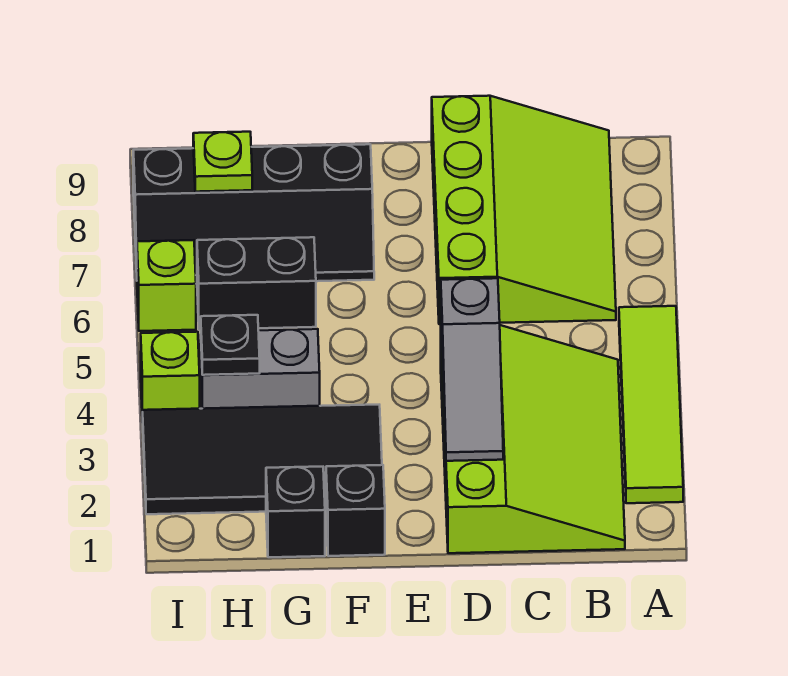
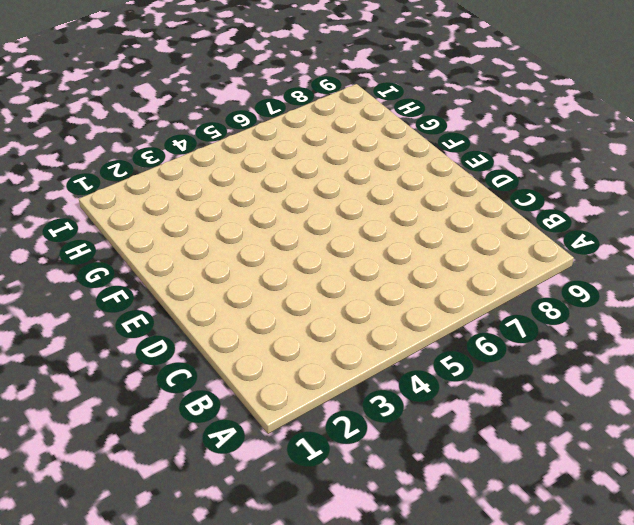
none -> lime tile A2:A5 level 1
none -> lime slope B1:D4 level 1 top D
none -> lime slope B6:D9 level 1 top D

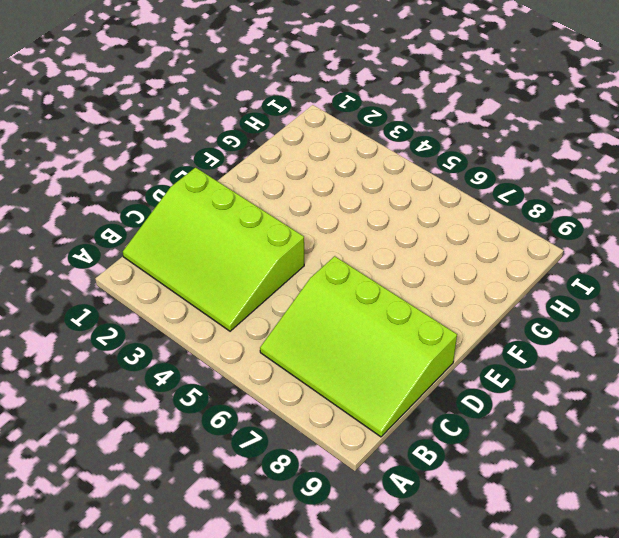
none -> lime tile A2:A5 level 1
none -> black brick F1 level 1
none -> black tile F2:I3 level 1

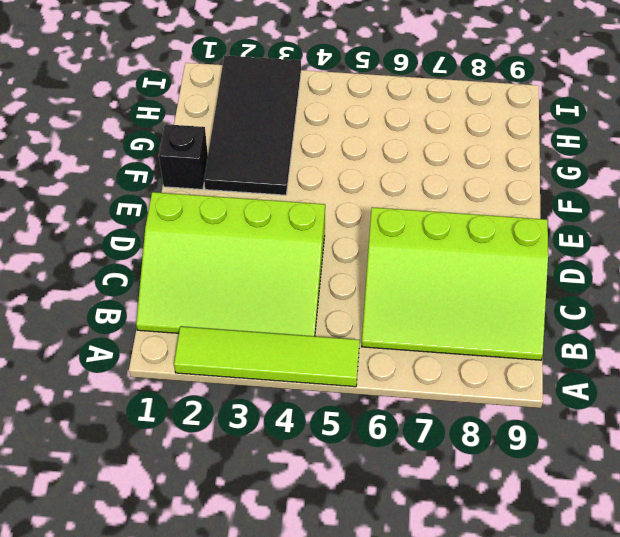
none -> black slope F7:I8 level 1 top 8
none -> black brick G1 level 1
none -> grey brick G4:H4 level 1

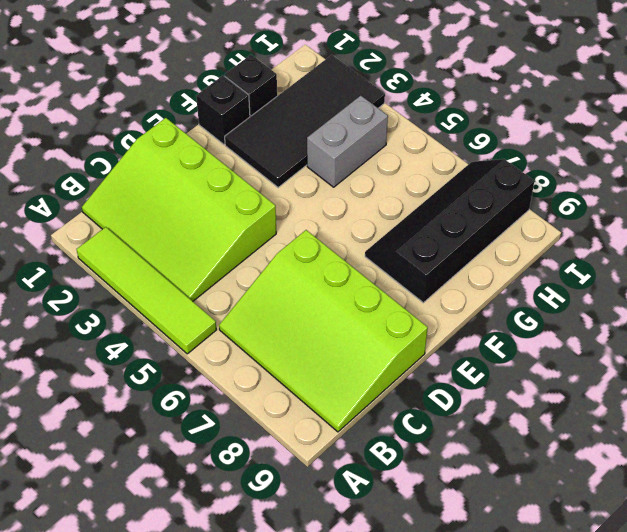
none -> black brick G6:H6 level 1
none -> lime brick I4 level 1
none -> lime brick I6 level 1

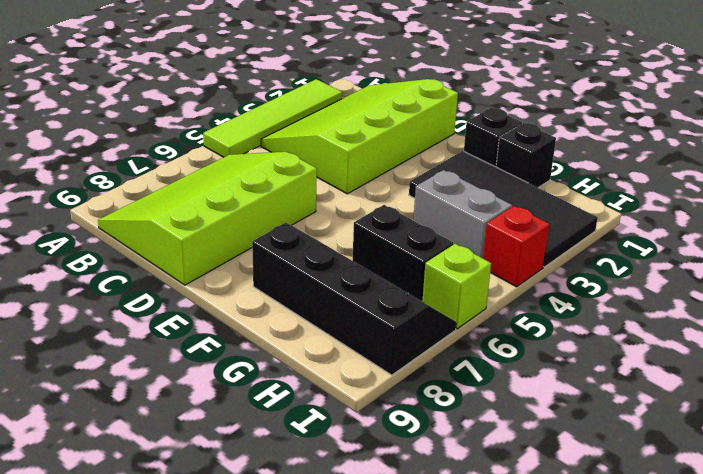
red brick I4 level 1 -> lime brick I4 level 1
none -> grey slope D2:D4 level 2 top 4
none -> black plate H4 level 2
none -> lime plate H8 level 2

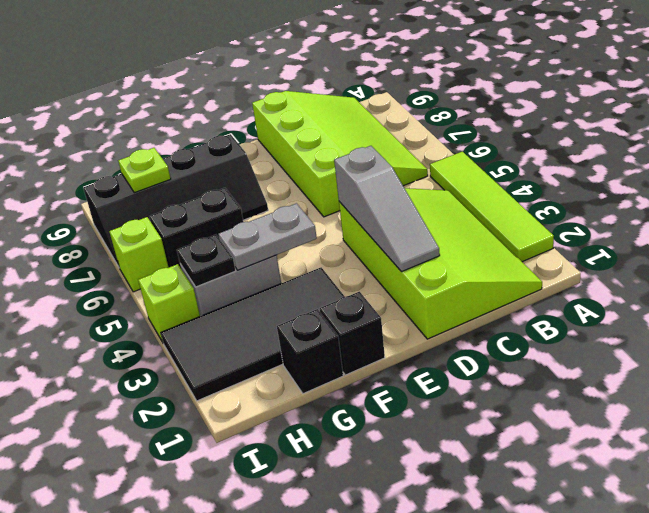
grey plate F4:G4 level 2 -> none

